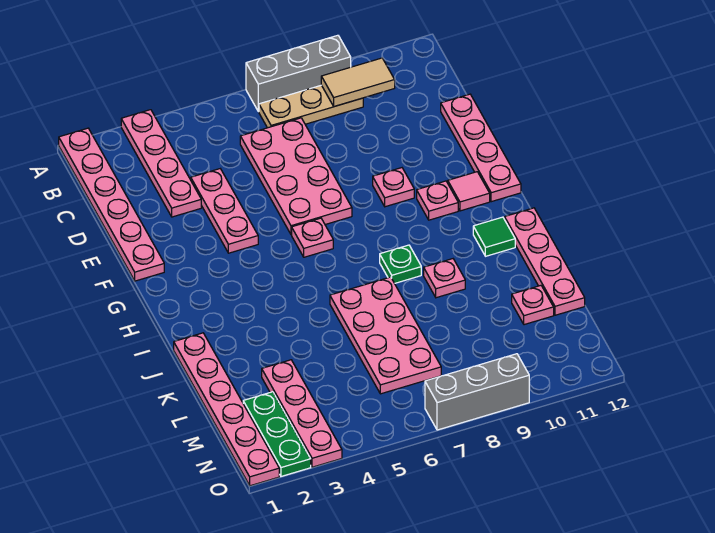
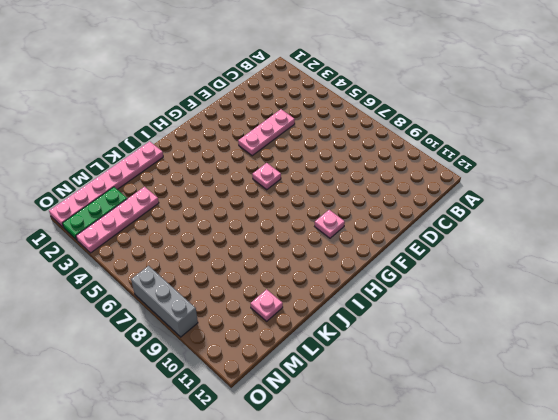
none -> pink plate A1:F1 level 1
none -> pink plate A3:D3 level 1
none -> grey brick A7:A9 level 1

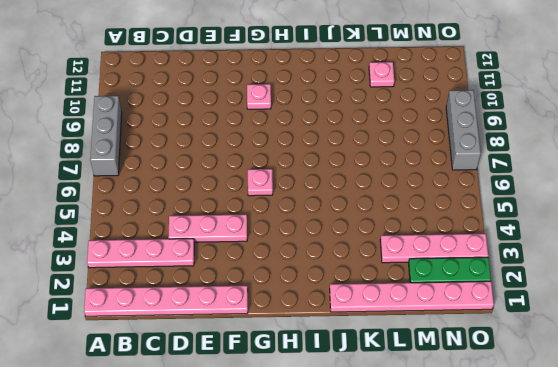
none -> tan plate B7:B9 level 1
none -> pink plate C6:F7 level 1
none -> pink plate D12:G12 level 1

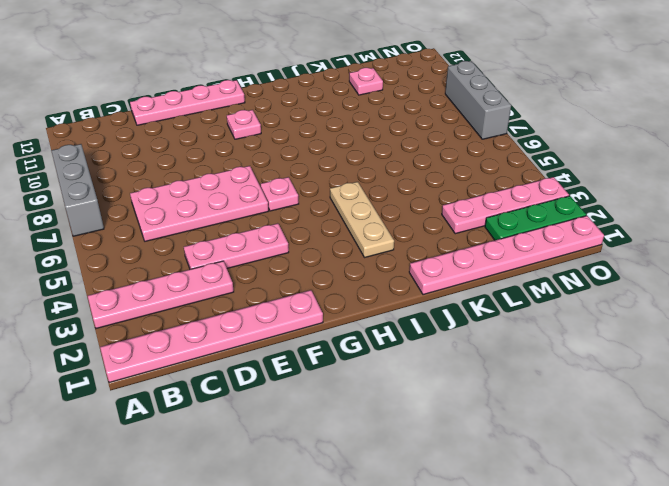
tan plate I3:I5 level 1 -> tan plate B7:B9 level 1
none -> pink plate F9 level 1
none -> pink tile G11 level 1
none -> green plate I8 level 1

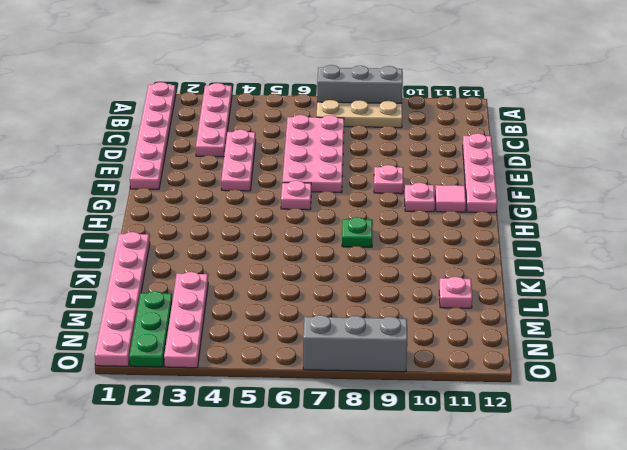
none -> green tile I11 level 1
none -> pink plate I12:L12 level 1
none -> pink plate J6:M7 level 1

